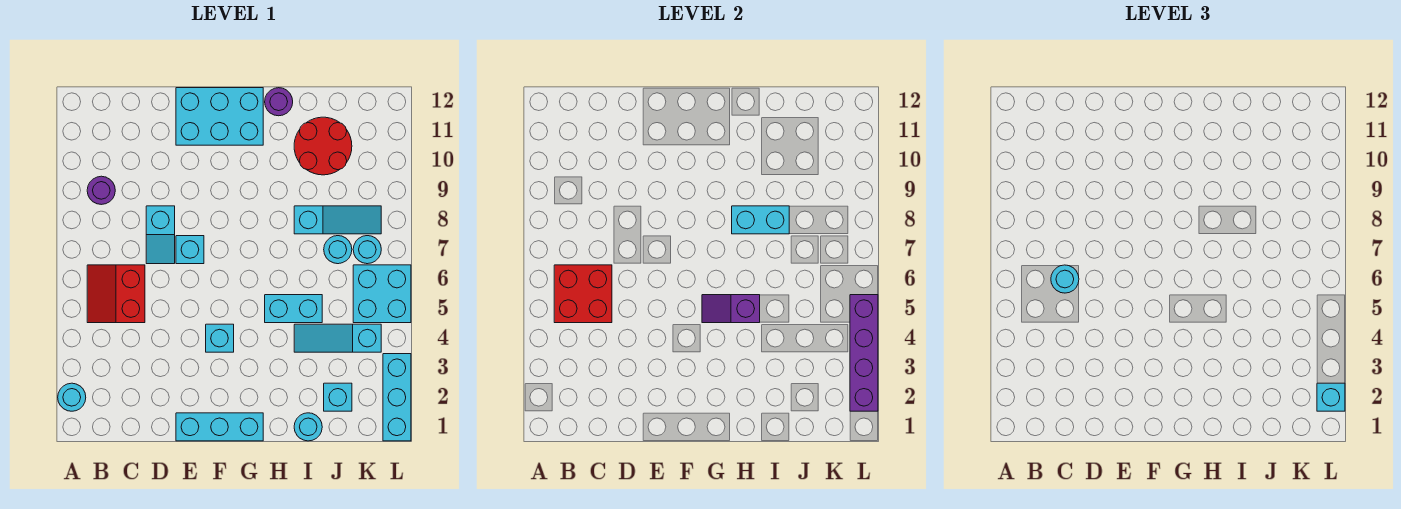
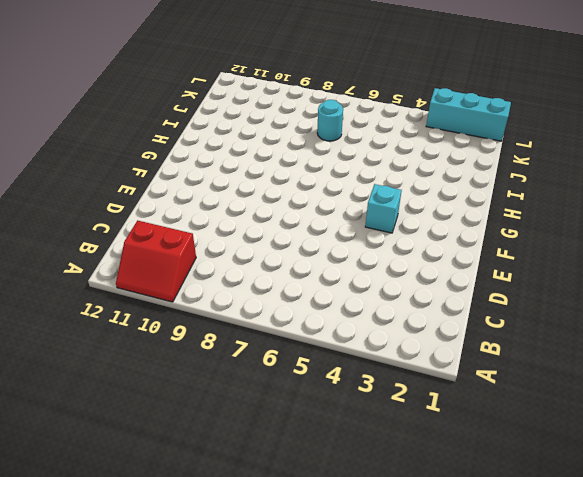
red slope A10:B11 level 1 top B -> red slope B5:C6 level 1 top C
none -> cyan round brick A2 level 1
none -> purple round brick B9 level 1
none -> cyan slope D7:D8 level 1 top 8

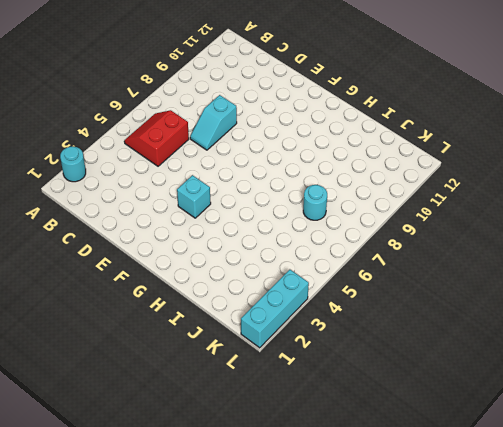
none -> purple round brick B9 level 1
none -> cyan brick E1:G1 level 1
none -> cyan brick E7 level 1

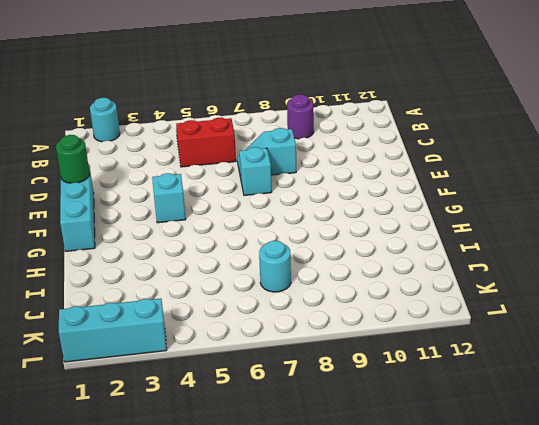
green round brick E1 level 2 -> none
none -> cyan brick E11:G12 level 1
none -> cyan brick H5:I5 level 1
none -> purple round brick H12 level 1

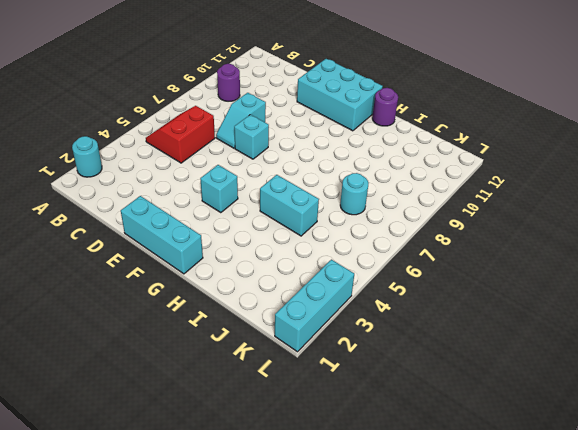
none -> cyan round brick I1 level 1
none -> cyan slope I4:K4 level 1 top K
none -> cyan slope I8:K8 level 1 top I

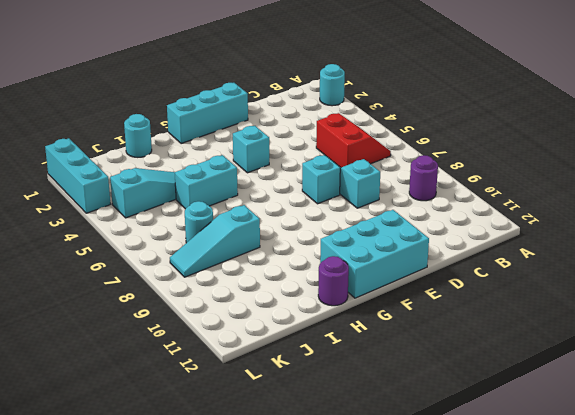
none -> red round brick I10:J11 level 1
none -> cyan brick J2 level 1
none -> cyan brick K5:L6 level 1

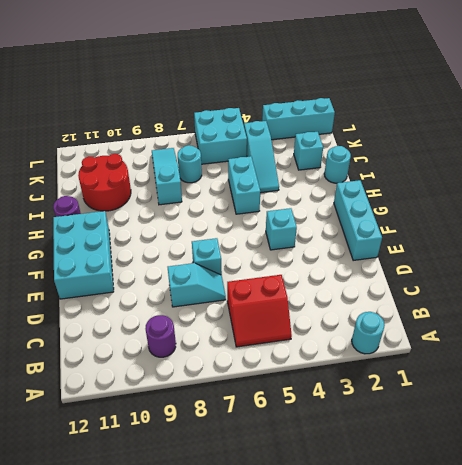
none -> cyan round brick K7 level 1
none -> red brick B5:C6 level 2
none -> purple slope G5:H5 level 2 top H

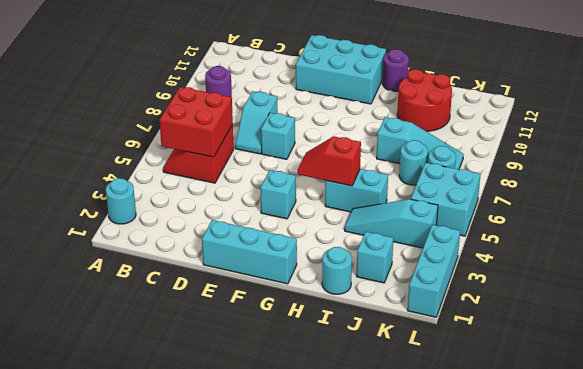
red slope G5:H5 level 2 top H -> purple slope G5:H5 level 2 top H
none -> cyan brick H8:I8 level 2
none -> purple brick L2:L5 level 2
none -> cyan round brick C6 level 3

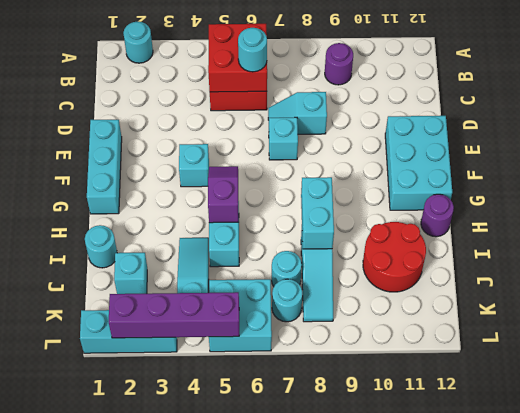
none -> cyan brick L2 level 3

